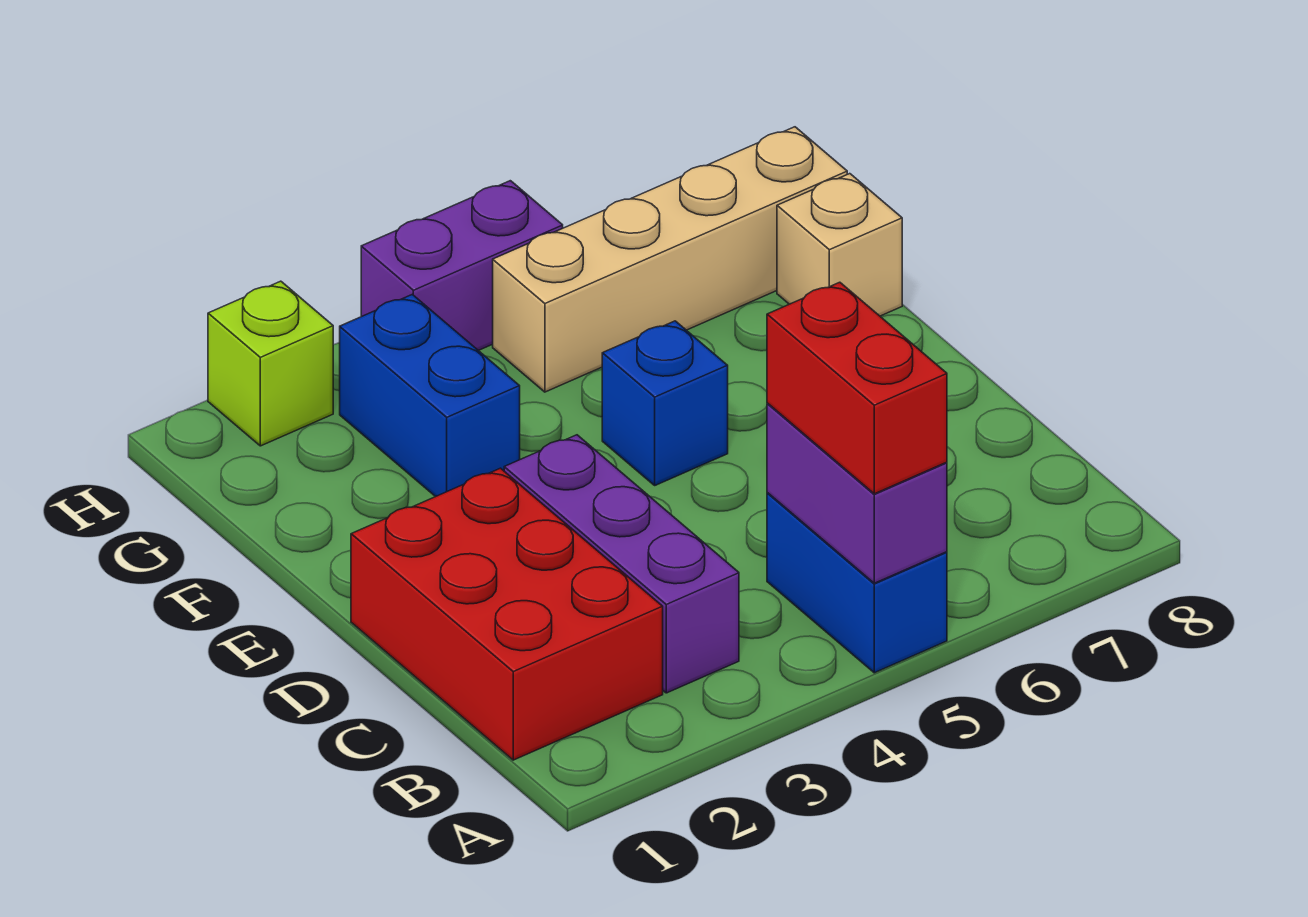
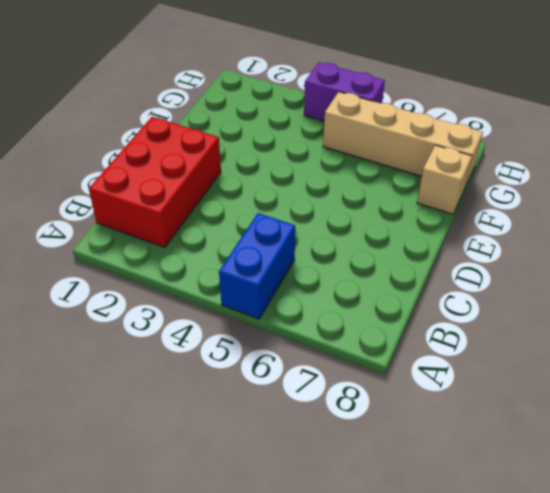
none -> purple brick B3:D3 level 1
none -> blue brick E5 level 1

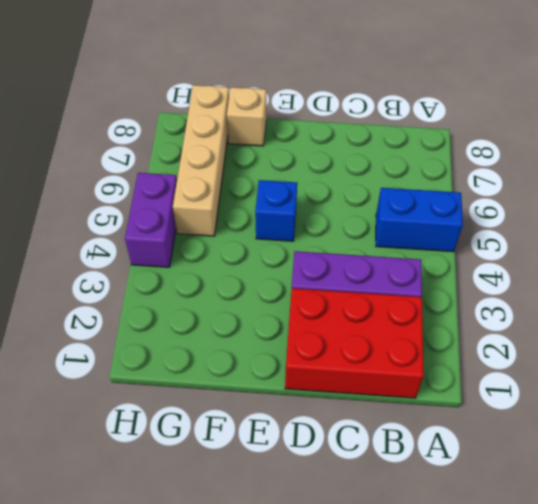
none -> blue brick F3:G3 level 1
none -> lime brick H2 level 1

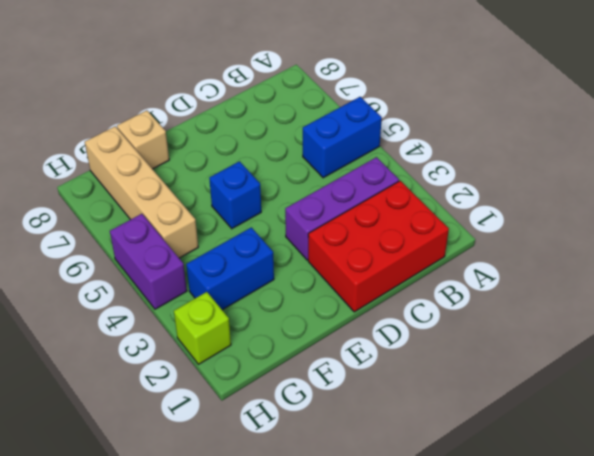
none -> purple brick A5:B5 level 2
none -> red brick A5:B5 level 3

